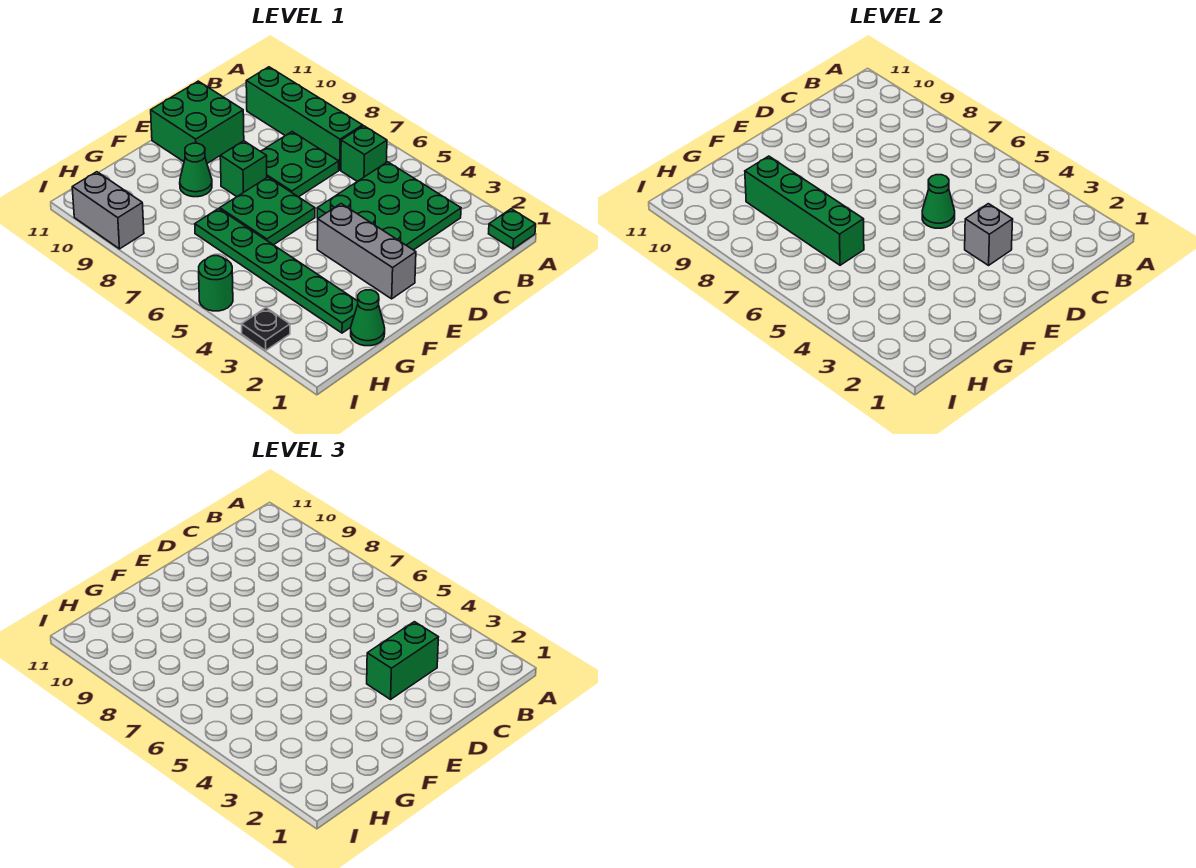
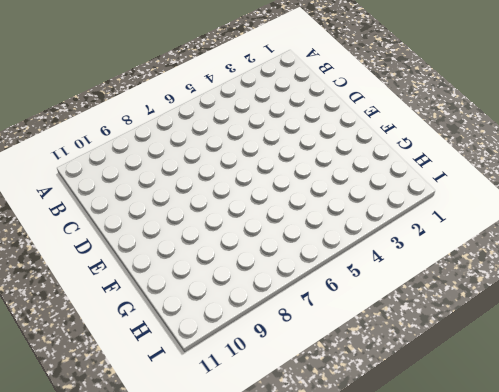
none -> green plate A1 level 1
none -> green plate B3:D5 level 1
none -> green brick B6 level 1

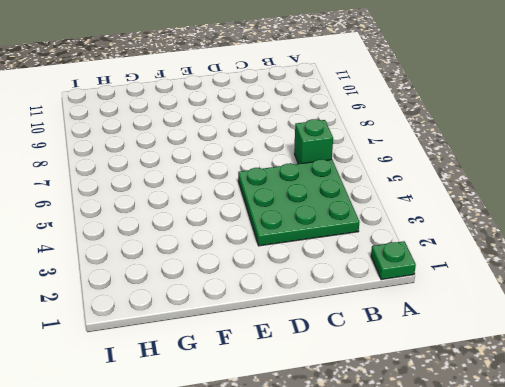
none -> green brick B7:B10 level 1
none -> green plate C7:D8 level 1
none -> green brick D10:E11 level 1

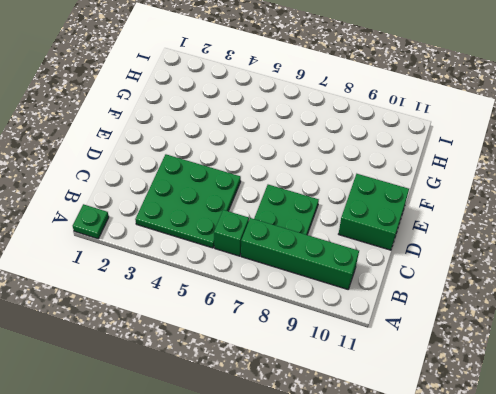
none -> grey brick E2:E4 level 1
none -> green plate E6:F7 level 1
none -> green brick E8 level 1

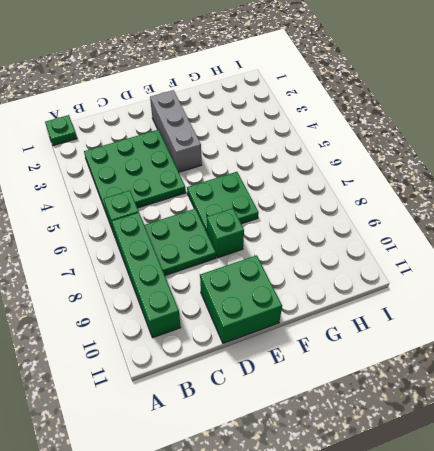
none -> green cone F9 level 1
none -> green cone G1 level 1
none -> green plate G2:G7 level 1

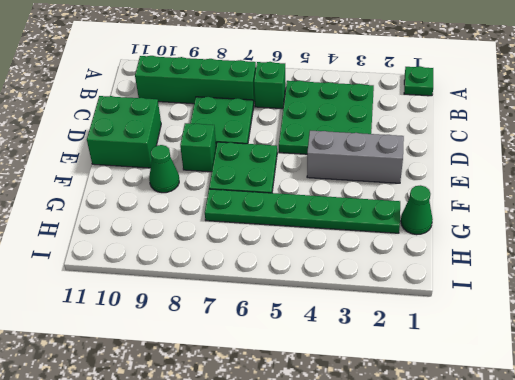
none -> black plate I3 level 1
none -> green round brick I5 level 1
none -> grey brick I9:I10 level 1

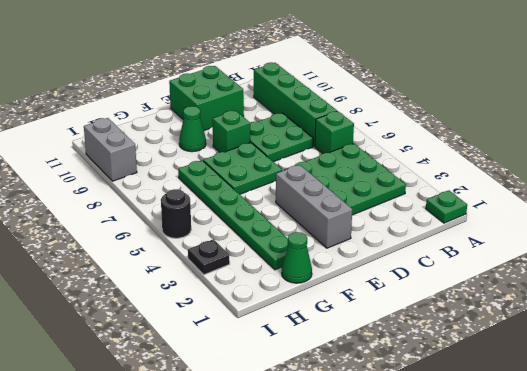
black round brick I5 level 1 -> green round brick I5 level 1
none -> grey brick D3 level 2
none -> green cone D5 level 2
none -> green brick G6:G9 level 2

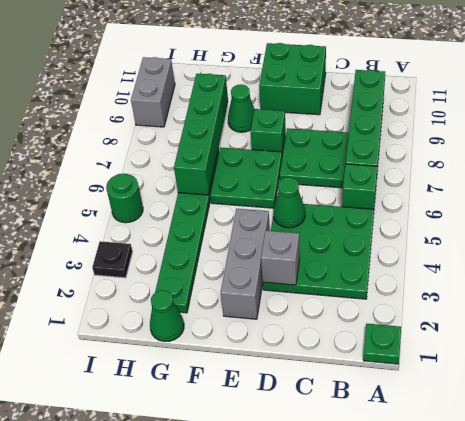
none -> green brick C3:D3 level 3

